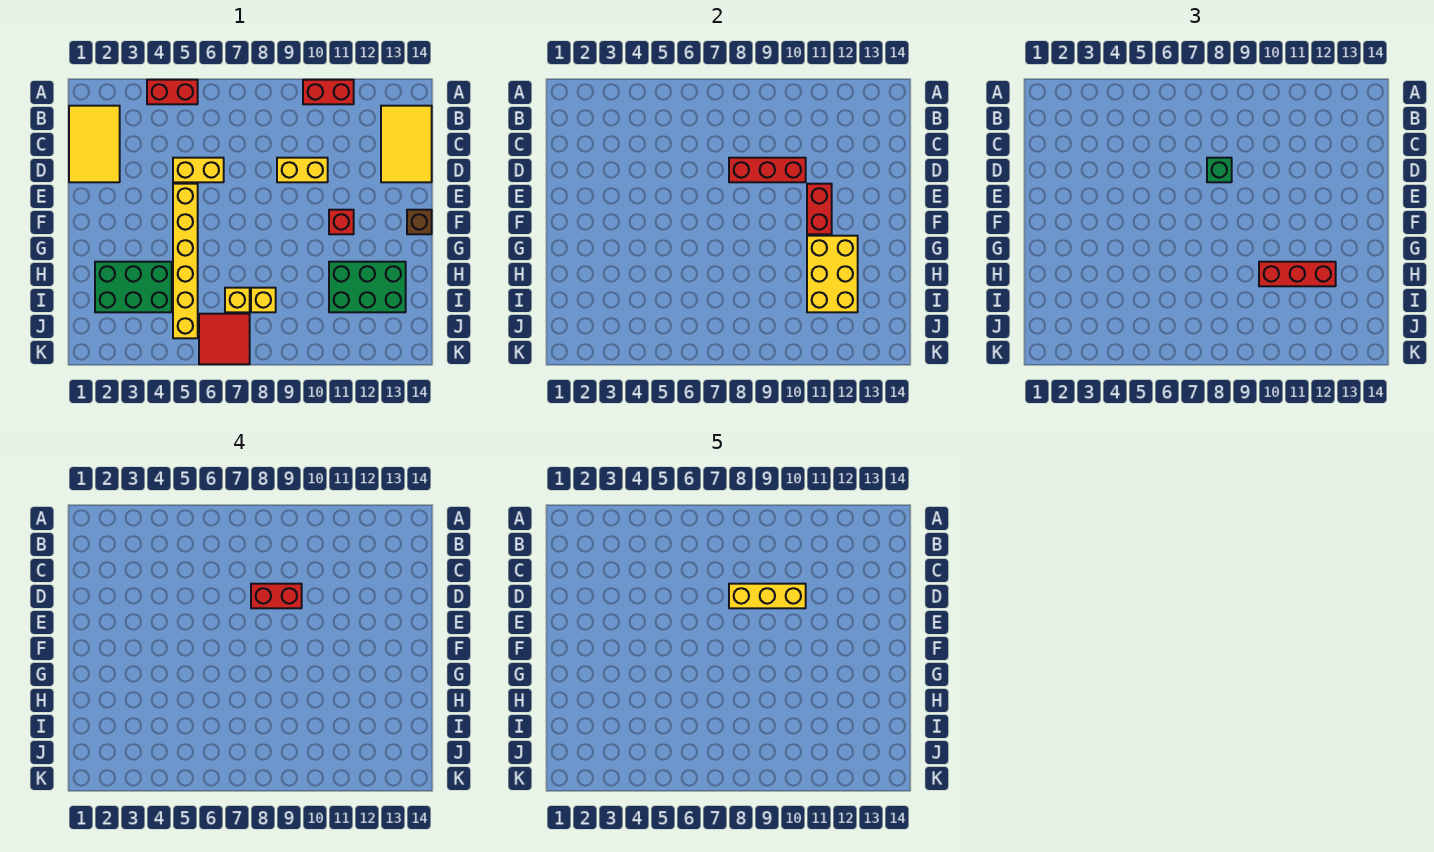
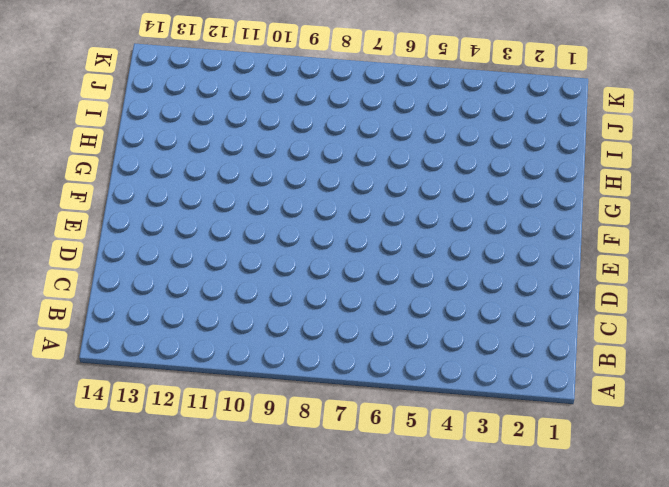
none -> red brick A4:A5 level 1
none -> red brick A10:A11 level 1
none -> yellow tile B1:D2 level 1

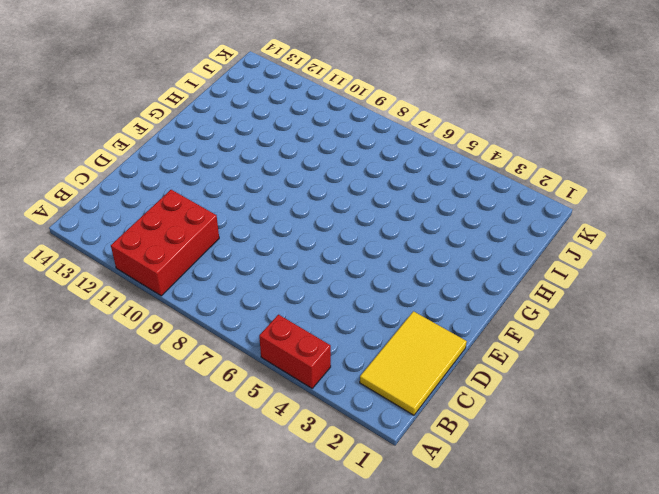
red brick A10:C11 level 1 -> red brick A10:A11 level 1
none -> yellow tile B13:D14 level 1
none -> yellow brick D5:D6 level 1
none -> yellow brick D9:D10 level 1

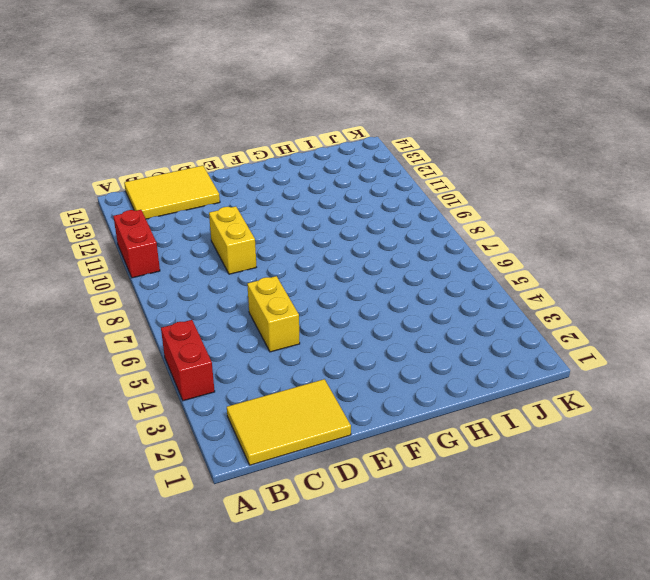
none -> yellow brick E5:J5 level 1
none -> red brick F11 level 1
none -> brown brick F14 level 1

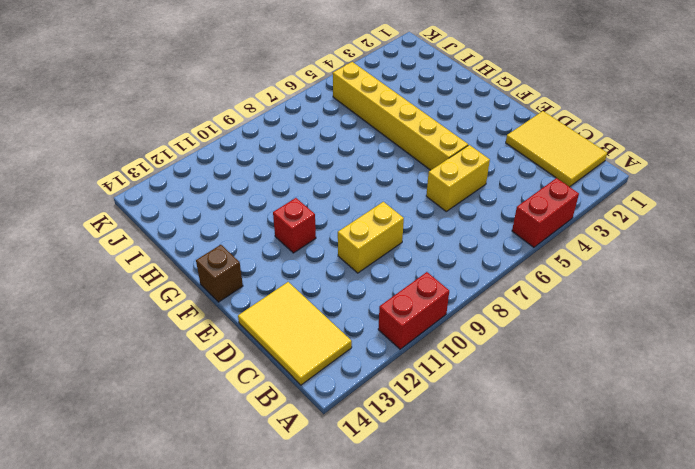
none -> green brick H2:I4 level 1
none -> green brick H11:I13 level 1
none -> yellow brick I7 level 1

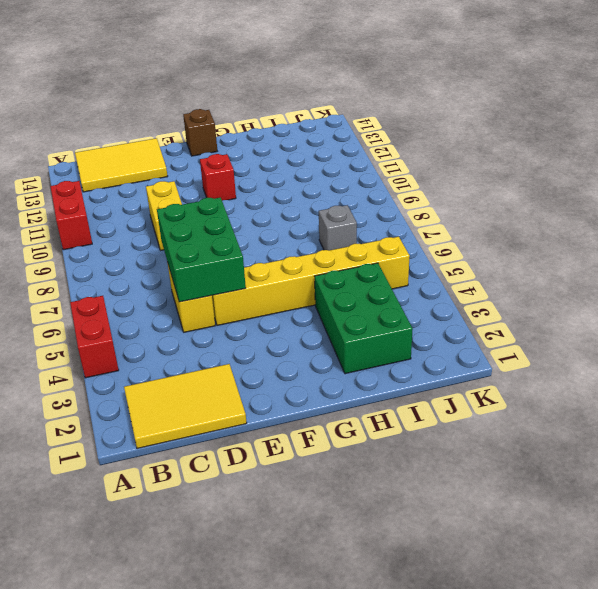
green brick D5:E7 level 2 -> green brick H11:I13 level 1
grey brick I7 level 1 -> yellow brick I7 level 1
none -> yellow brick I8 level 1
none -> red tile J6:K7 level 1
none -> red brick D8:D10 level 2

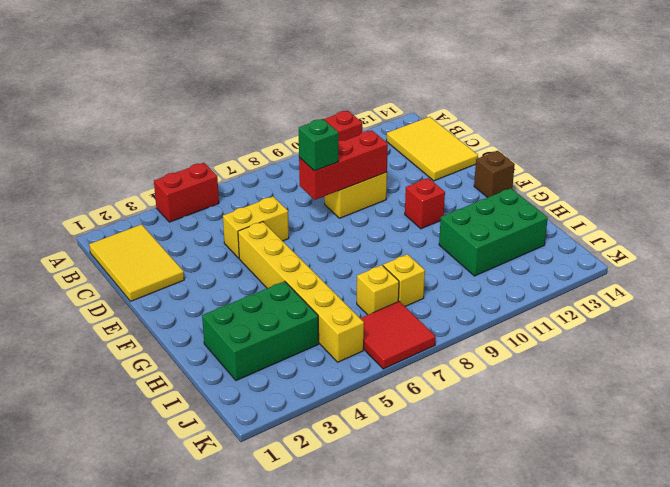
none -> red brick E11:F11 level 2
none -> yellow brick G11:I12 level 2
none -> red brick H10:H12 level 3

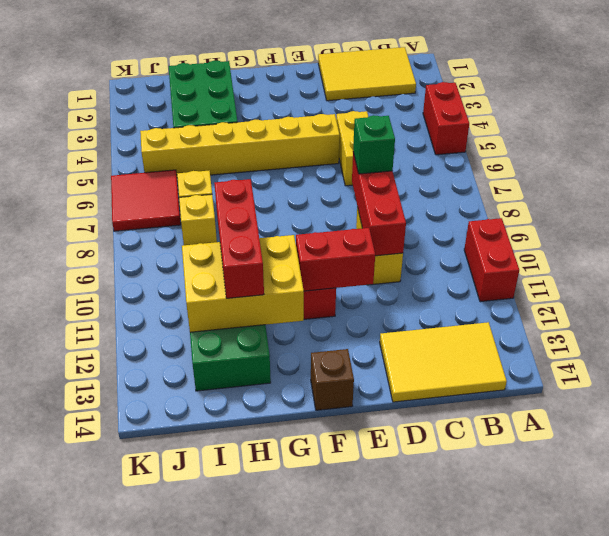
none -> red brick D8:D9 level 4
none -> yellow brick D8:D10 level 5

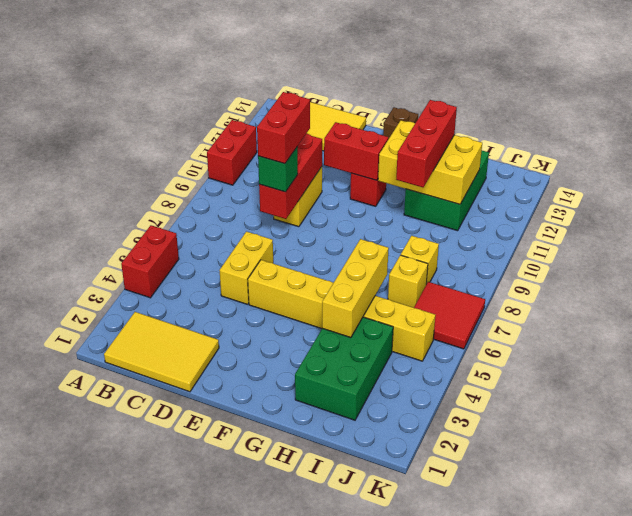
yellow brick H4:H6 level 2 -> yellow brick D8:D10 level 5

